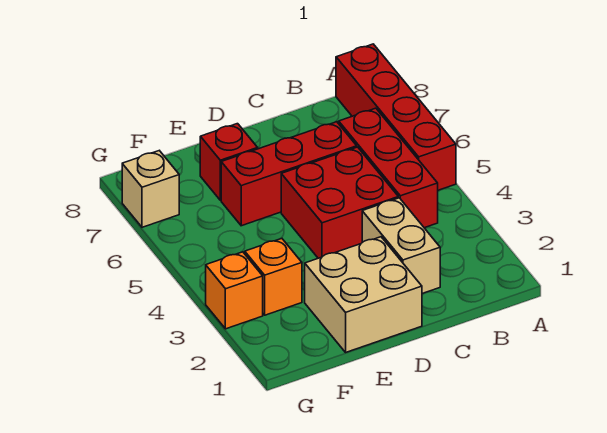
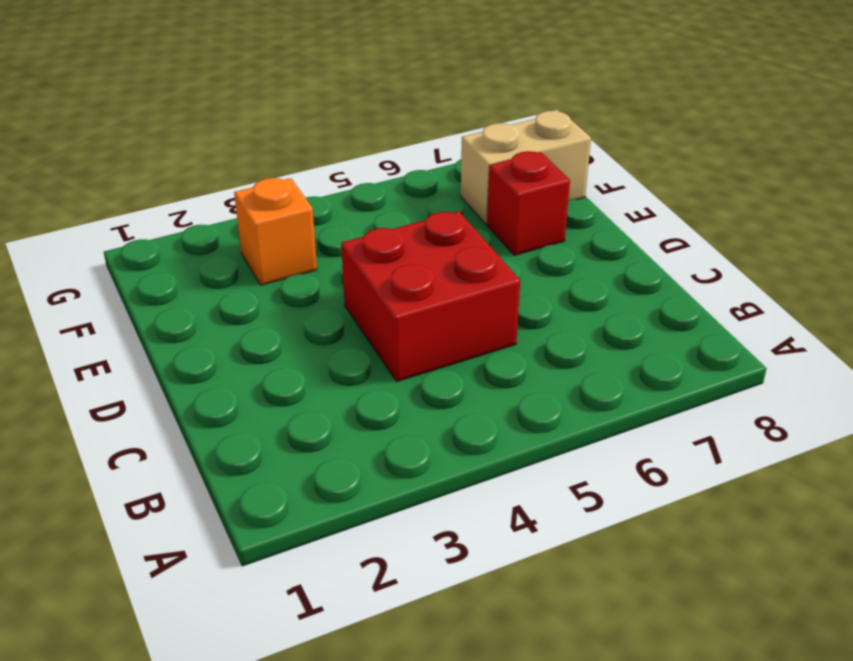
tan brick F7:F8 level 1 -> tan brick C2:C3 level 1
none -> red brick A5:A8 level 1
none -> red brick B4:B6 level 1

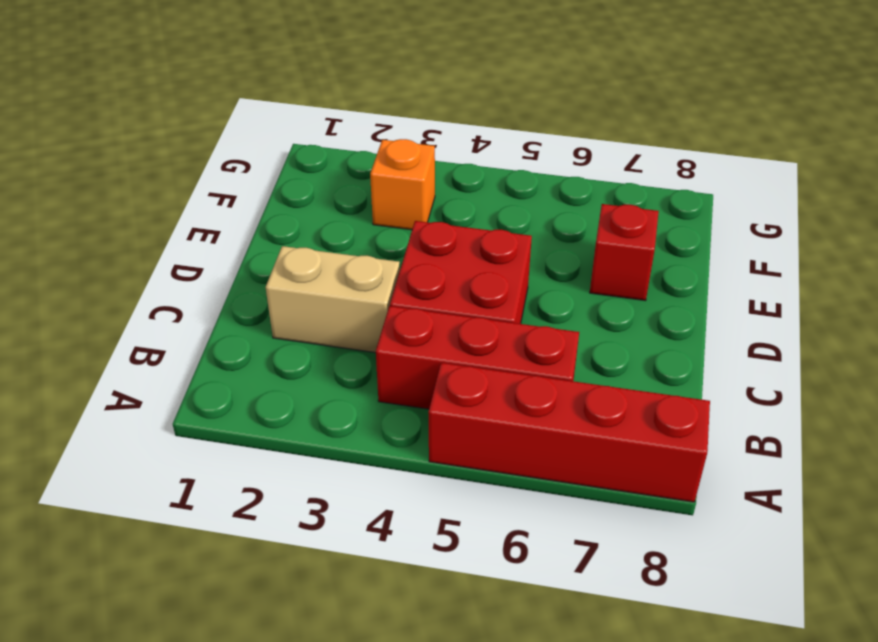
none -> red brick C6:E6 level 1
none -> tan brick D1:E2 level 1

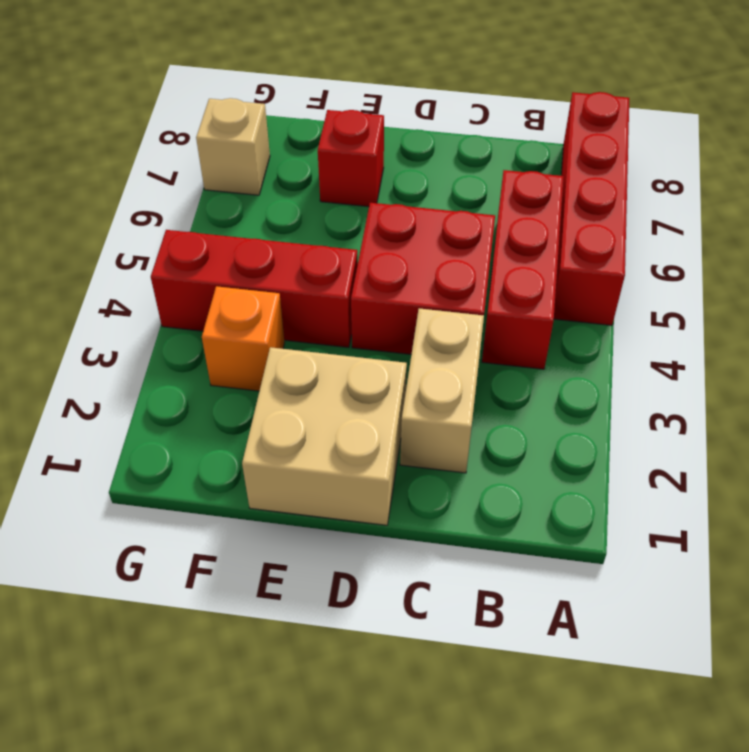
red brick E4:G4 level 1 -> red brick C6:E6 level 1
none -> orange brick G3 level 1

